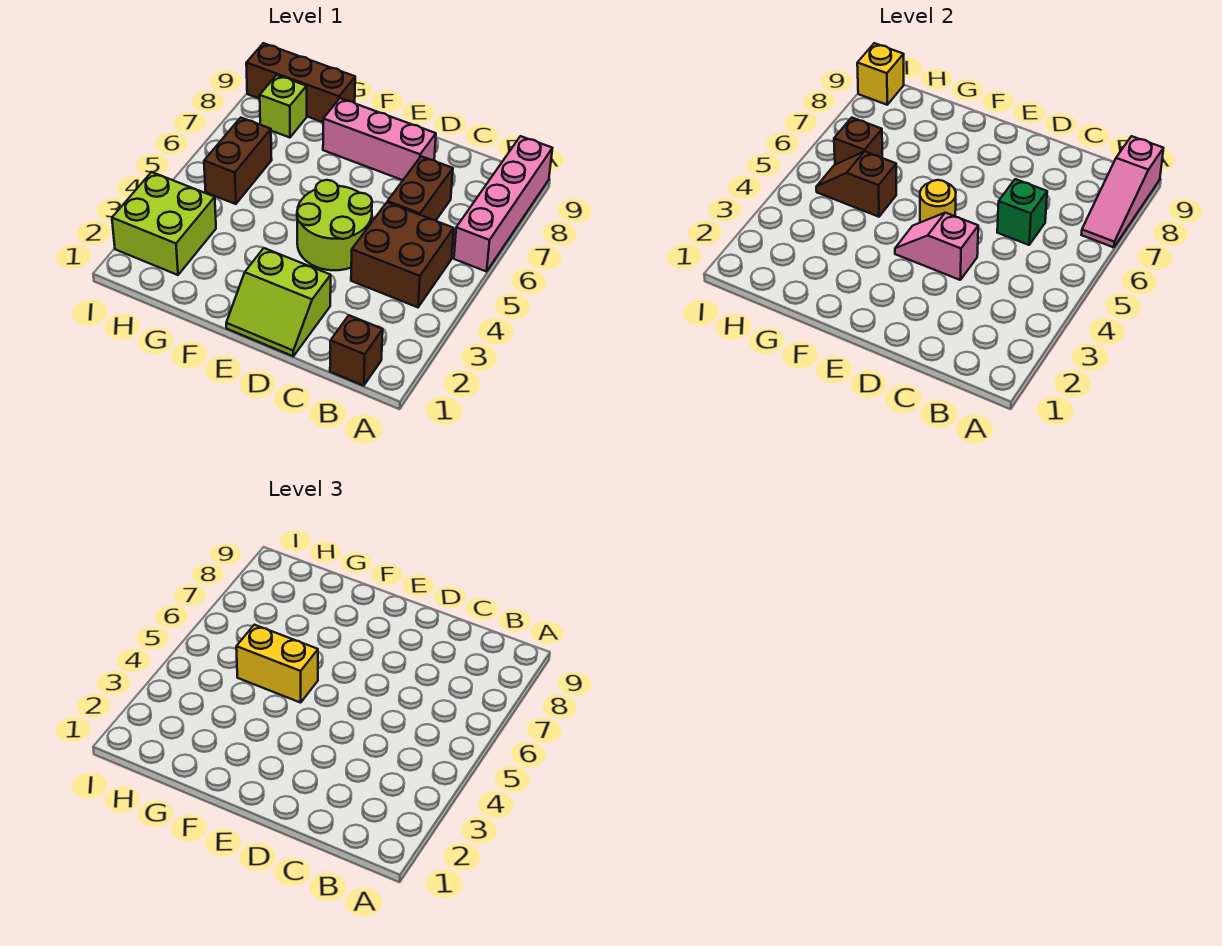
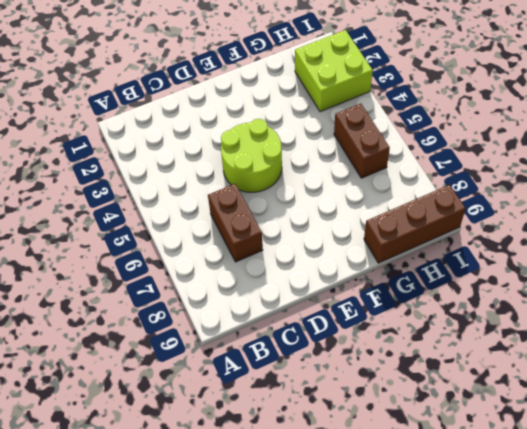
none -> pink brick A6:A9 level 1
none -> brown brick B1 level 1
none -> brown brick B4:C5 level 1

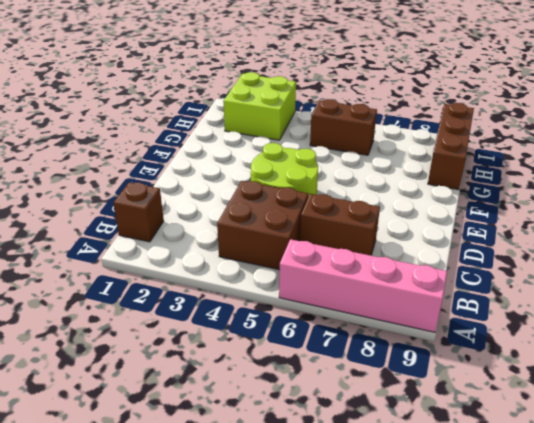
none -> lime slope D1:E2 level 1 top 2
none -> pink brick D8:F8 level 1
none -> lime brick H8 level 1

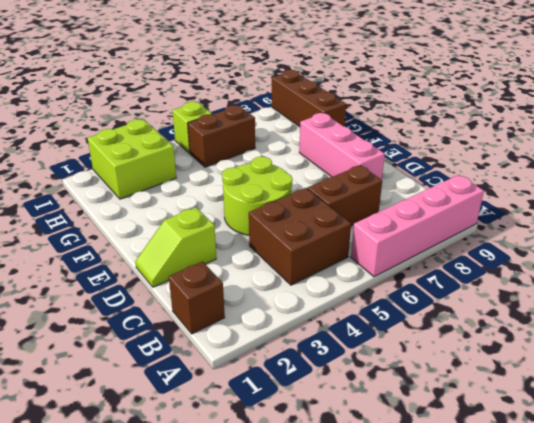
lime slope D1:D2 level 1 top 2 -> lime slope D1:E2 level 1 top 2
lime brick I5 level 1 -> lime brick H8 level 1
none -> pink slope A7:A9 level 2 top 9
none -> green brick C6 level 2
none -> pink slope D4:E4 level 2 top D

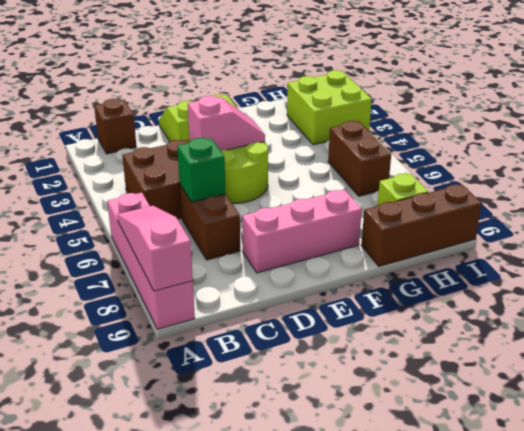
none -> yellow round brick E5 level 2
none -> brown slope G5:H5 level 2 top G
none -> brown brick H6 level 2

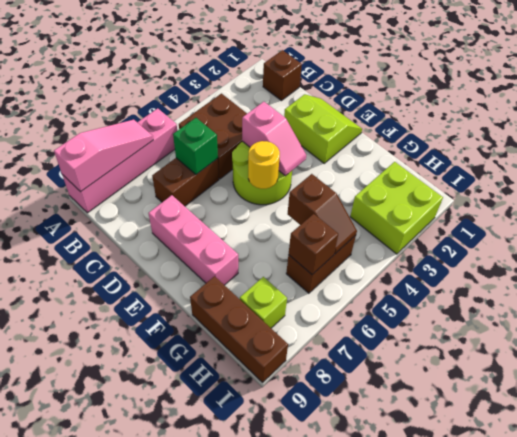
none -> yellow brick I9 level 2
none -> yellow brick F5:G5 level 3

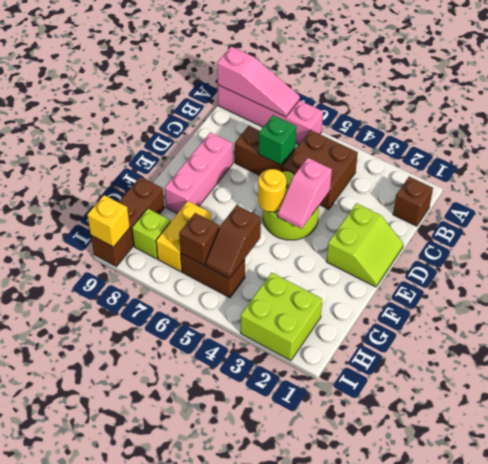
yellow brick G7:H7 level 1 -> yellow brick F5:G5 level 3

